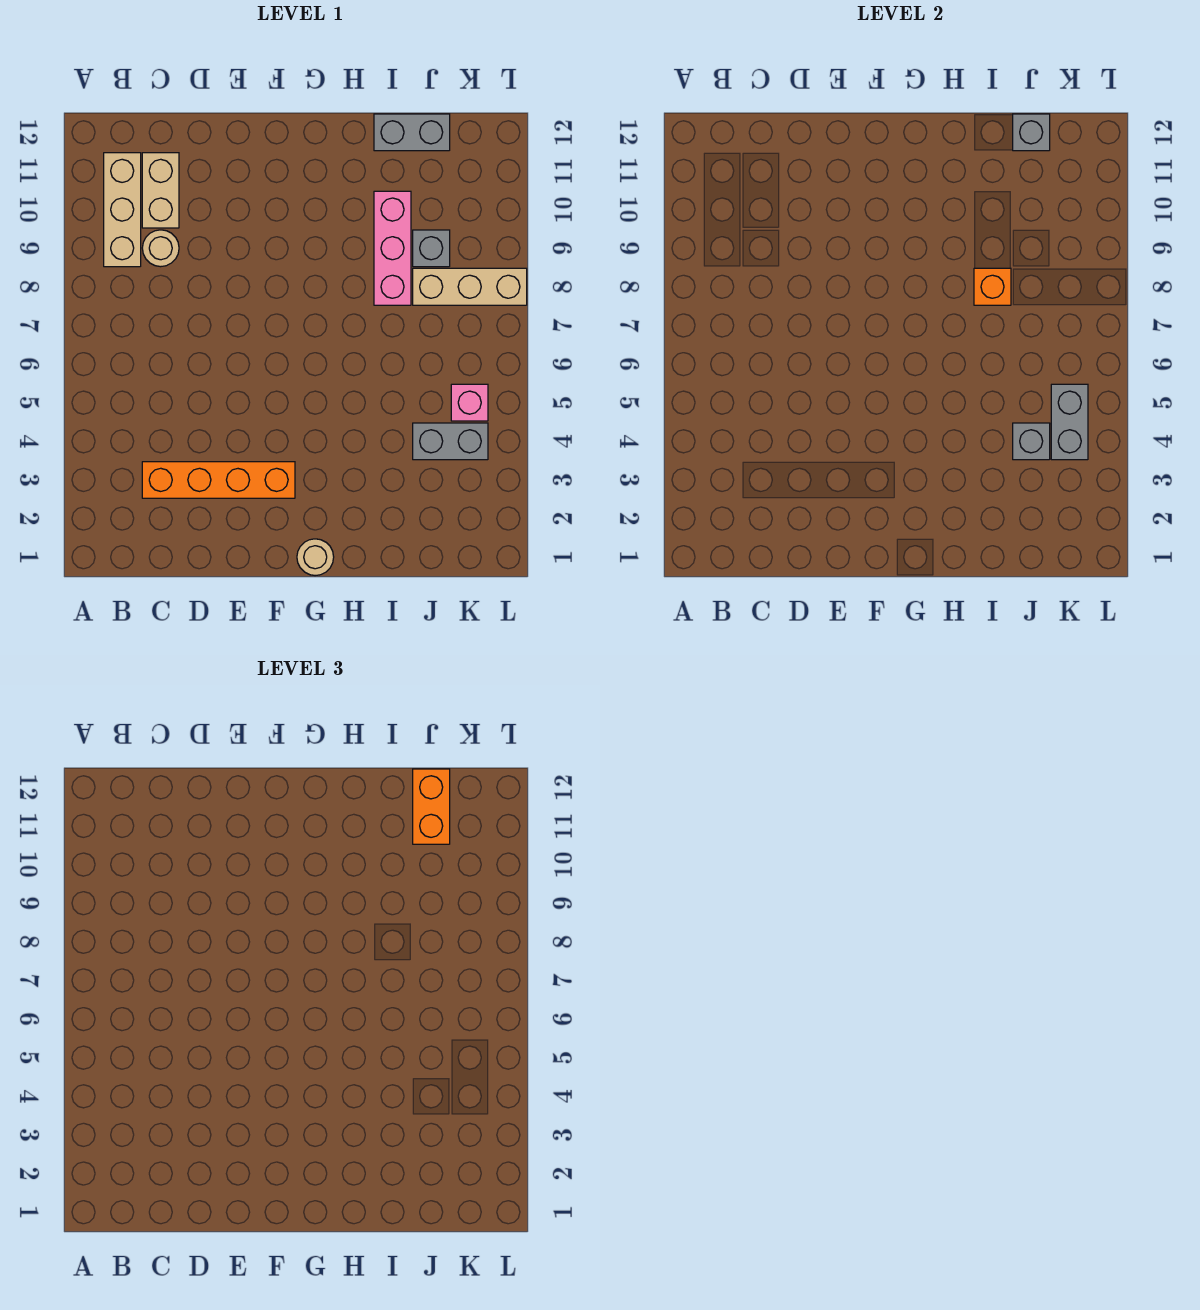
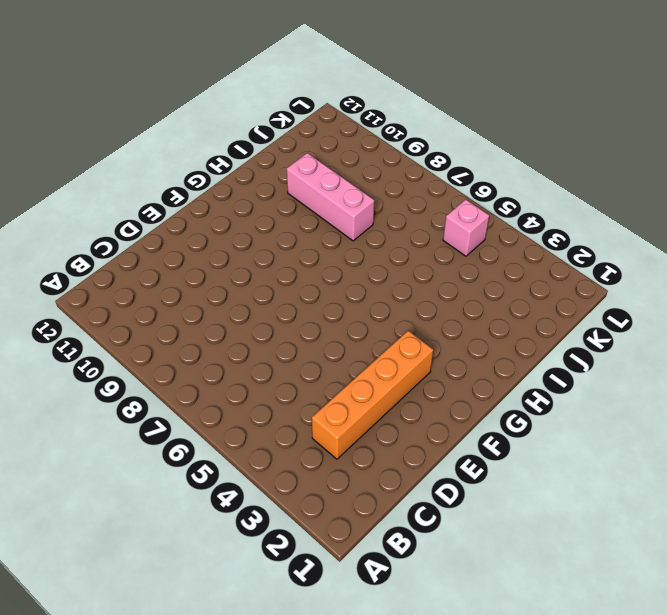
none -> tan brick B9:B11 level 1
none -> tan round brick C9 level 1
none -> tan brick C10:C11 level 1

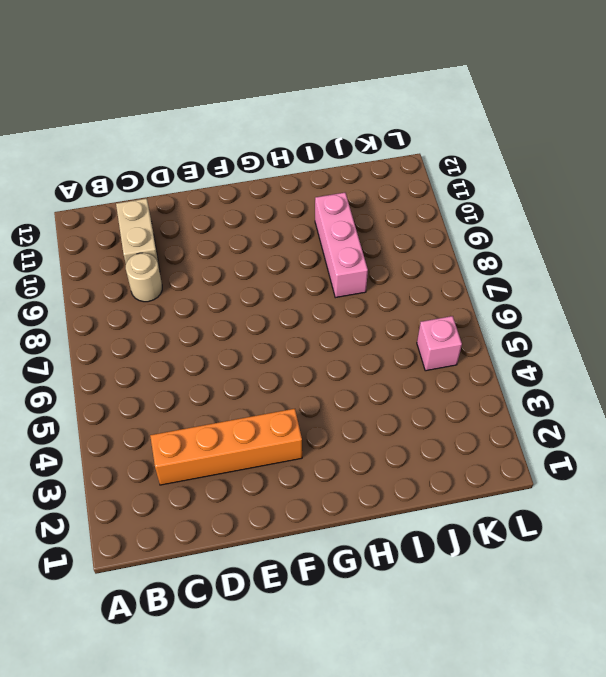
none -> tan brick B9:B11 level 1
none -> tan round brick G1 level 1
none -> grey brick I12:J12 level 1

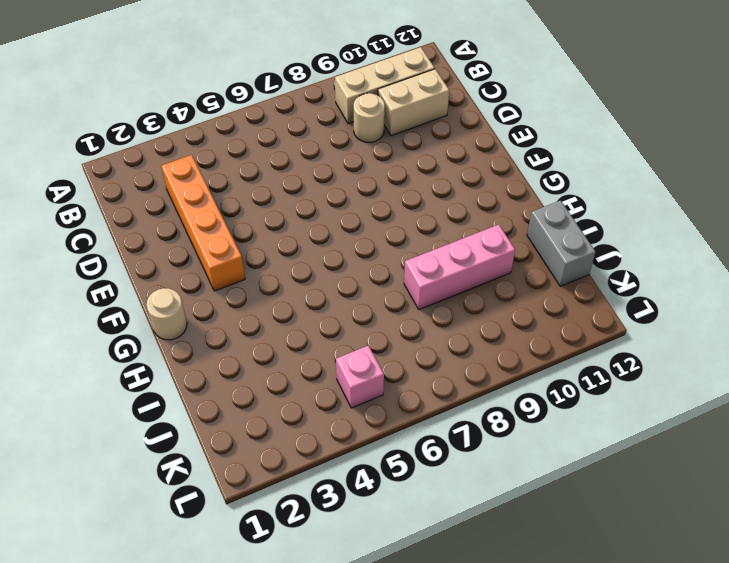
none -> grey brick J4:K4 level 1
none -> tan brick J8:L8 level 1
none -> grey brick J9 level 1

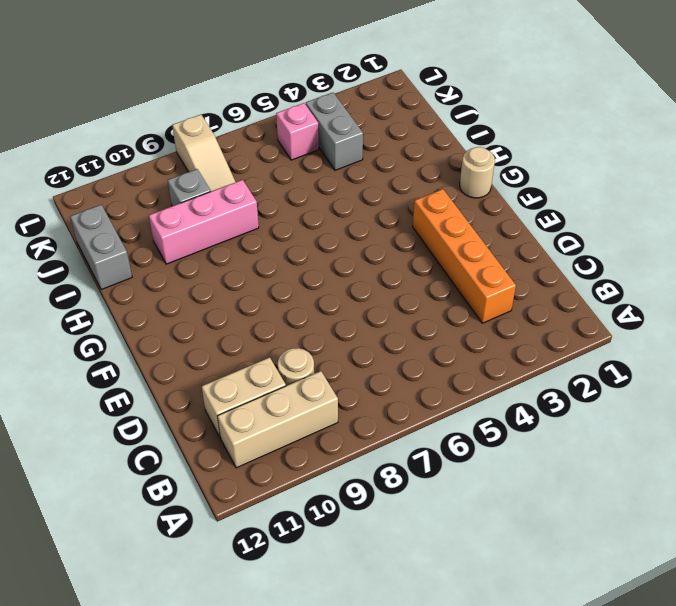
tan slope J8:L8 level 1 top L -> tan brick J8:L8 level 1
none -> orange brick I8 level 2
none -> grey brick J4 level 2
none -> grey brick J12 level 2

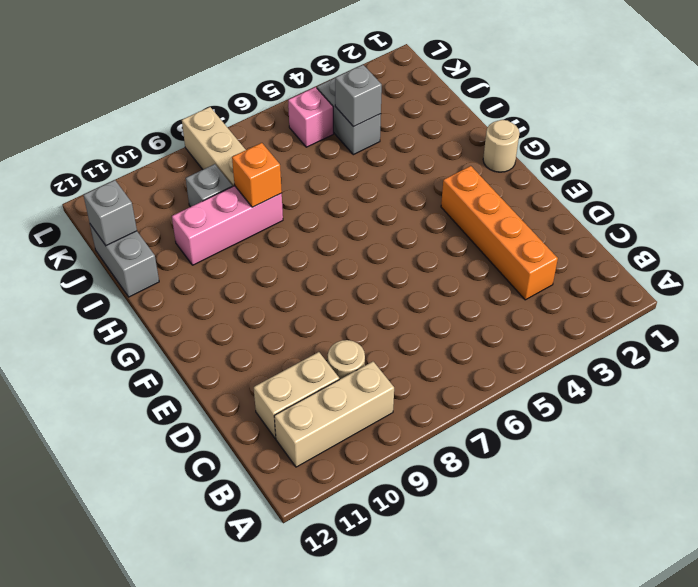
none -> grey brick K4:K5 level 2
none -> orange brick J11:J12 level 3

